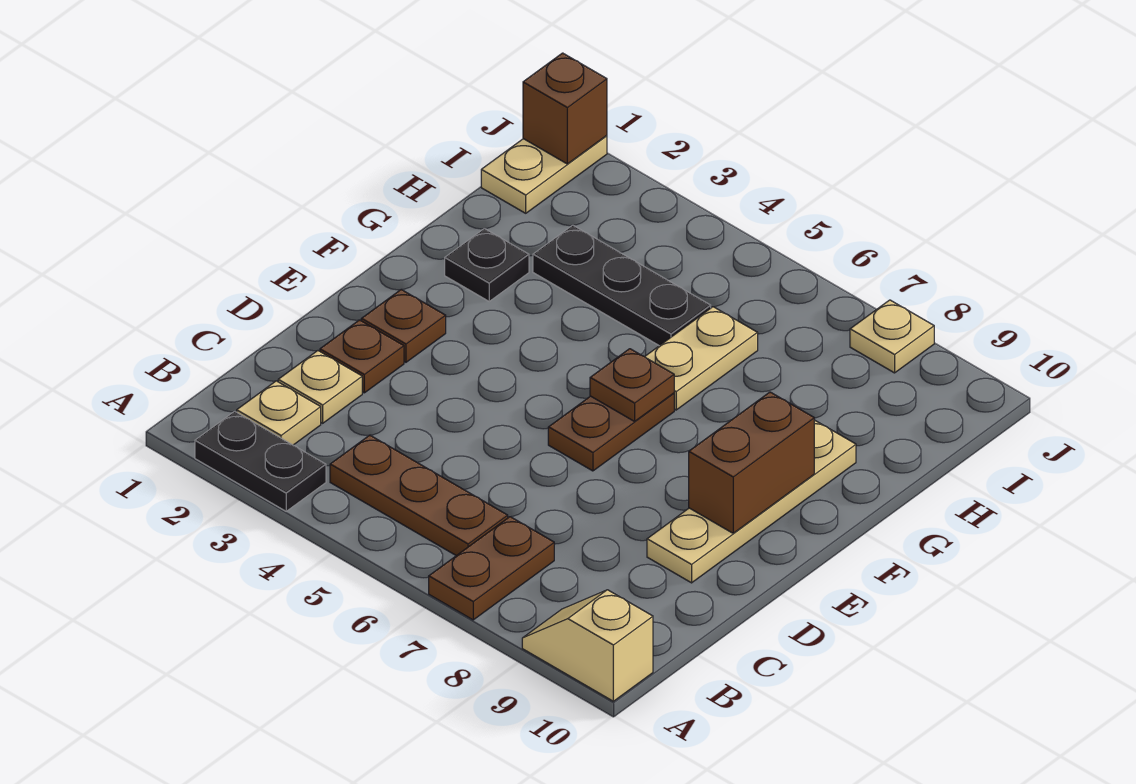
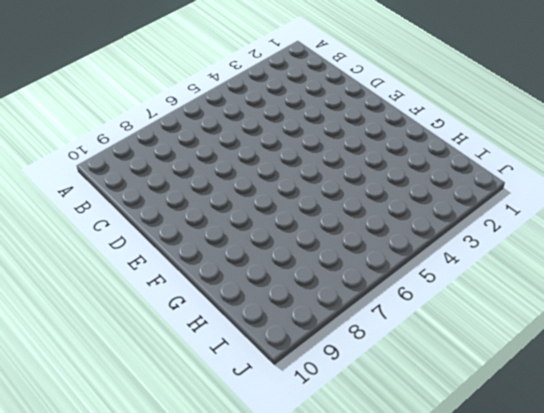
none -> black plate A2:A3 level 1
none -> brown plate A7:B7 level 1
none -> tan slope A9:A10 level 1 top 10

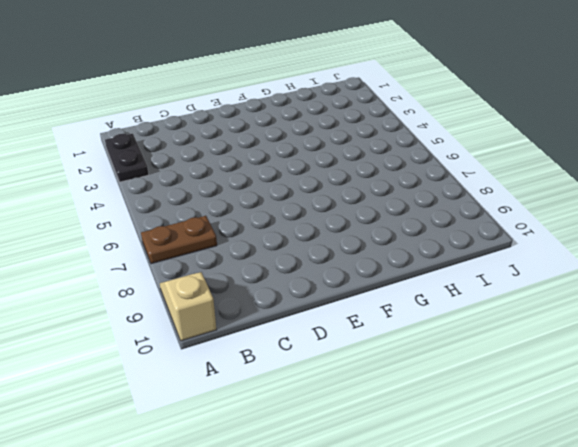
none -> tan plate B2 level 1
none -> brown plate B4:B6 level 1
none -> tan plate C2 level 1

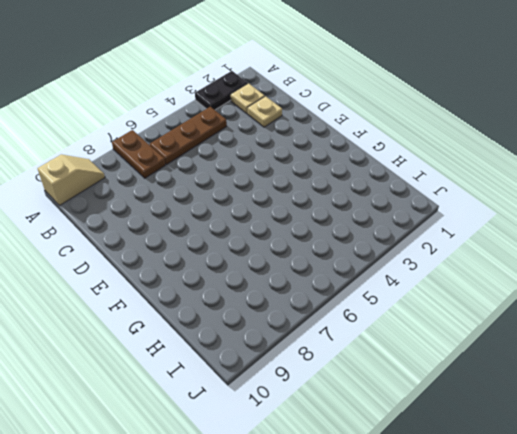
none -> brown plate D2 level 1
none -> tan plate D9:G9 level 1
none -> brown plate E2 level 1

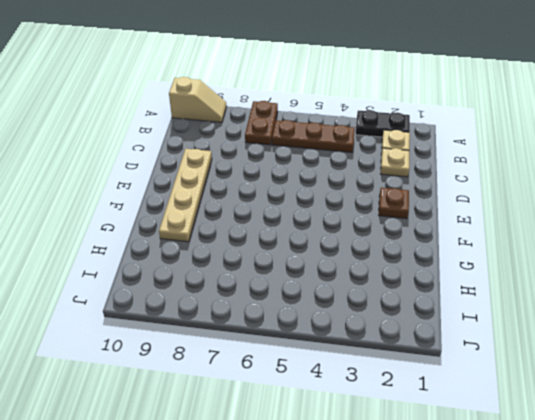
none -> brown plate D2 level 1
none -> brown plate E6:F6 level 1
none -> black plate G2 level 1

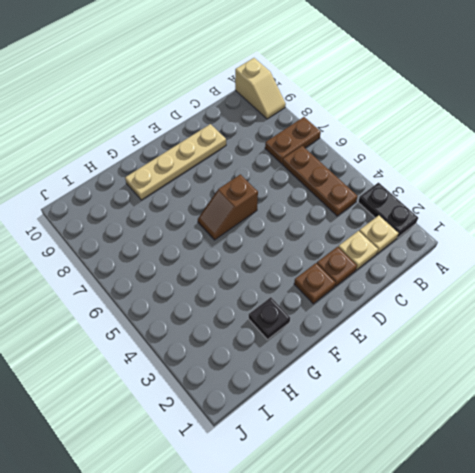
brown slope E6:F6 level 1 top E -> brown plate E6:F6 level 1
none -> tan plate G6:H6 level 1
none -> black plate H3:H5 level 1
none -> tan plate I1:J1 level 1

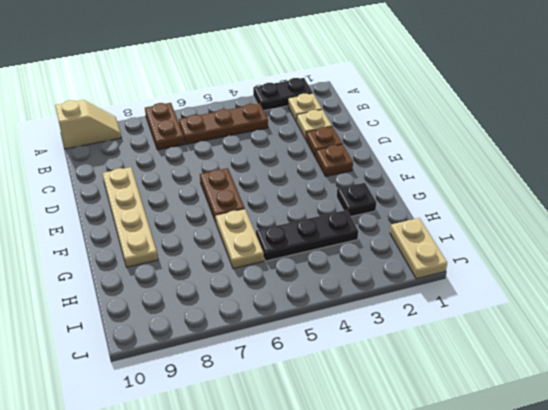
none -> tan plate J8 level 1
none -> brown brick E9:F9 level 2
none -> brown plate F6 level 2

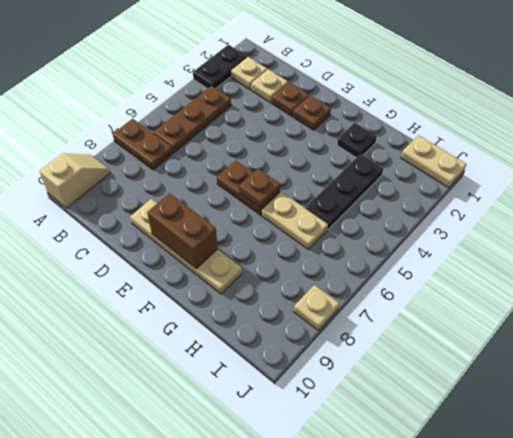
none -> brown brick J1 level 2

